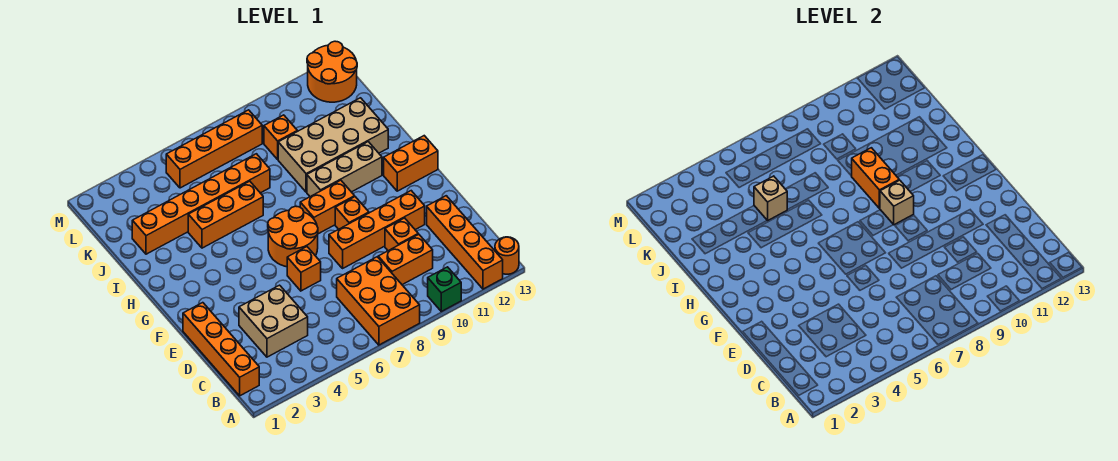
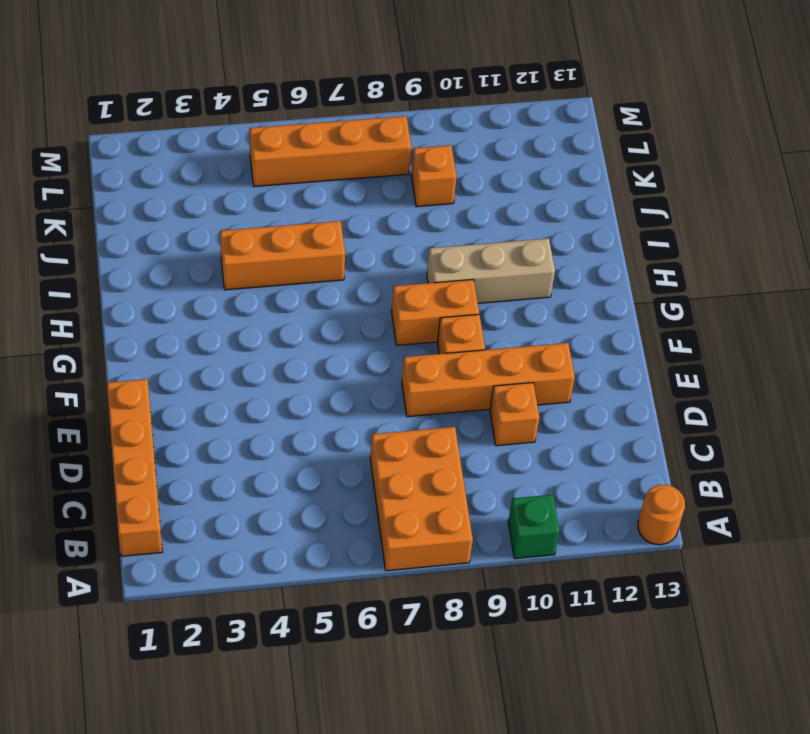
none -> orange brick A12:D12 level 1
none -> tan brick C3:D4 level 1
none -> orange brick C9:C10 level 1

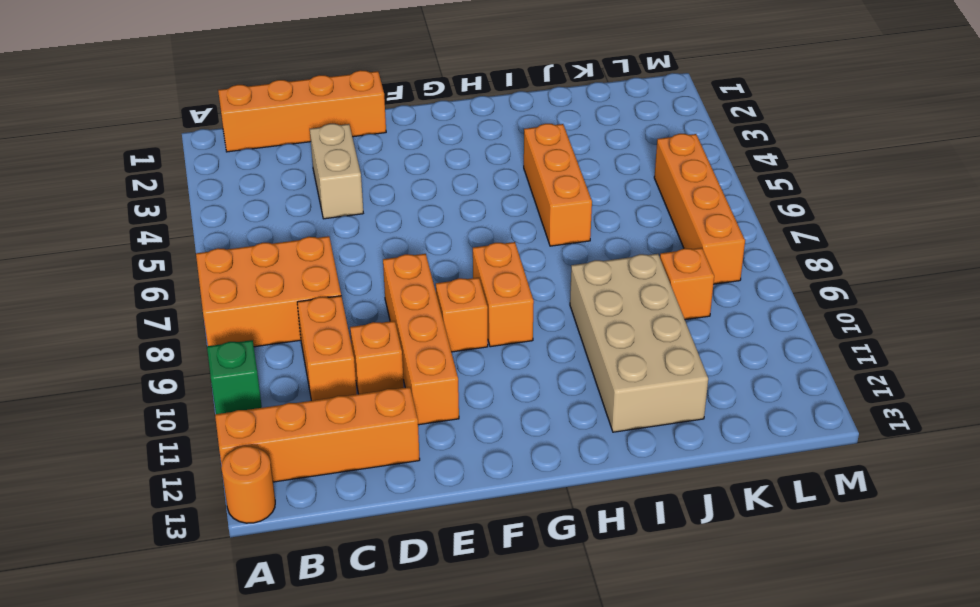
tan brick D3:D4 level 1 -> tan brick C3:D4 level 1
none -> orange brick E6 level 1
none -> orange round brick F6:G7 level 1
none -> orange brick G12:G13 level 1

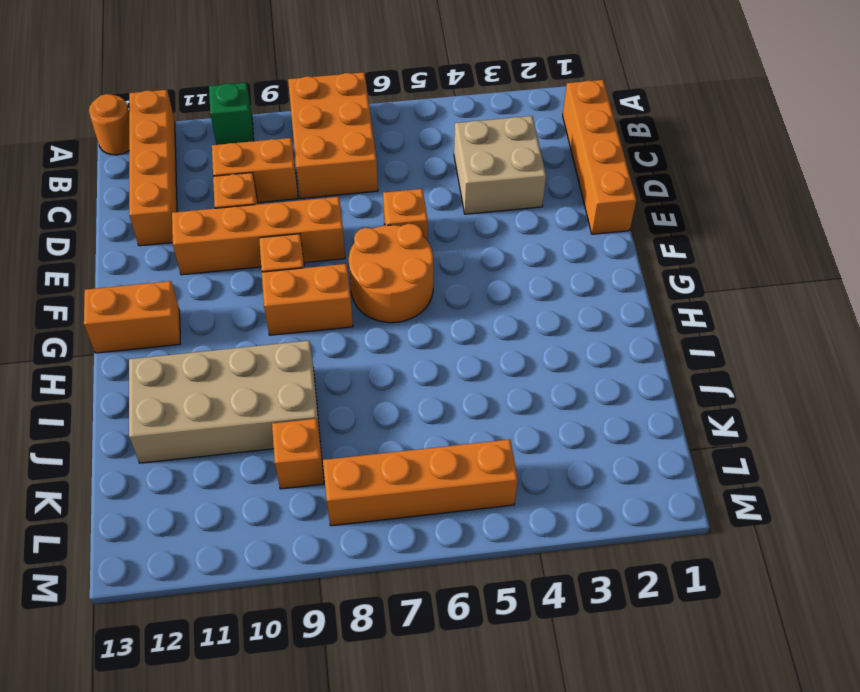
none -> tan brick H9:H11 level 1
none -> orange brick I4:I6 level 1
none -> orange brick J2:J7 level 1

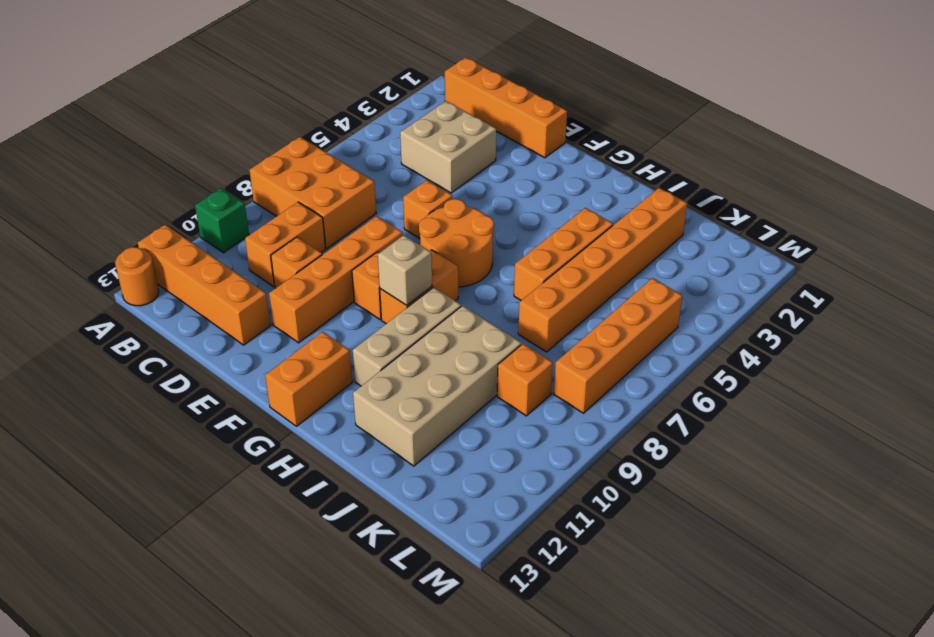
none -> orange round brick L12:M13 level 1
none -> orange brick H9:I9 level 2
none -> tan brick J5 level 2

